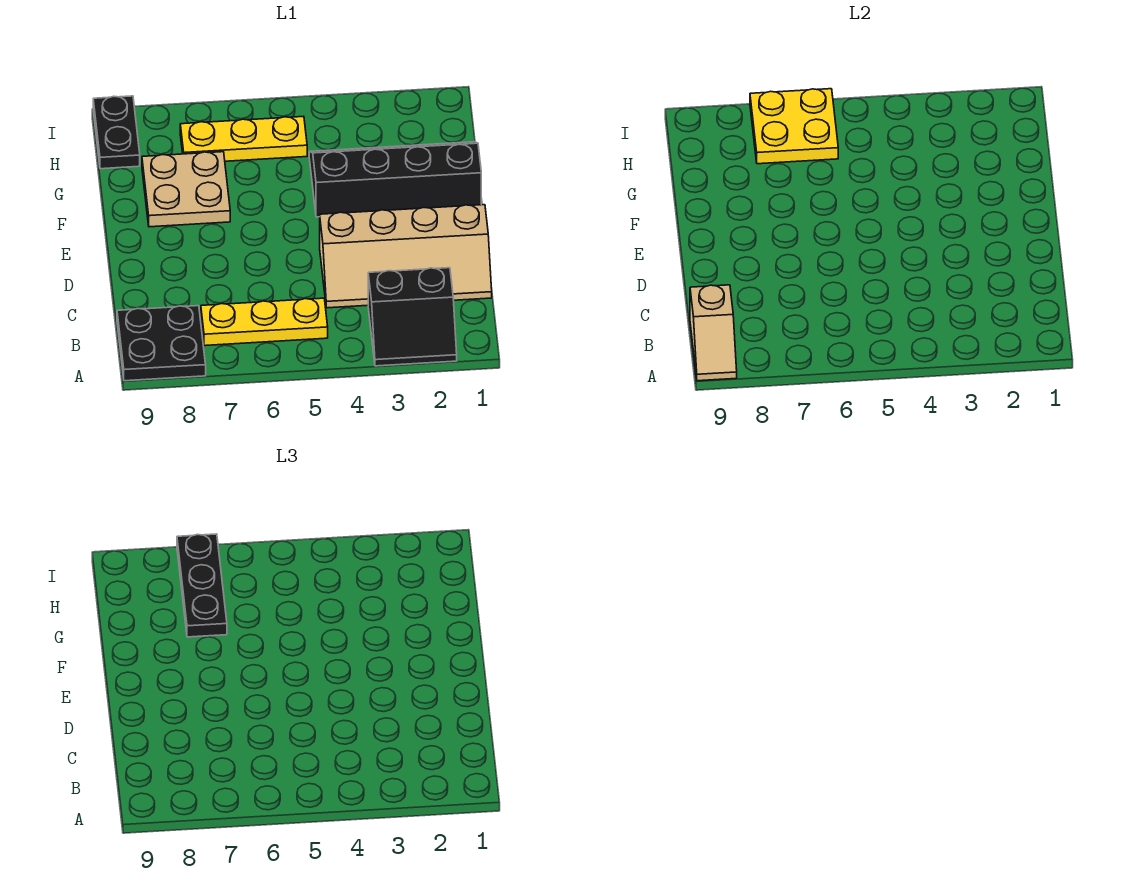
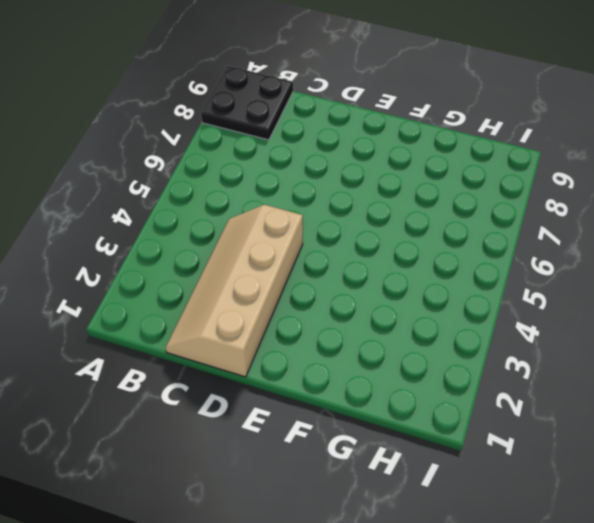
none -> black slope A2:B3 level 1 top B
none -> yellow plate B5:B7 level 1

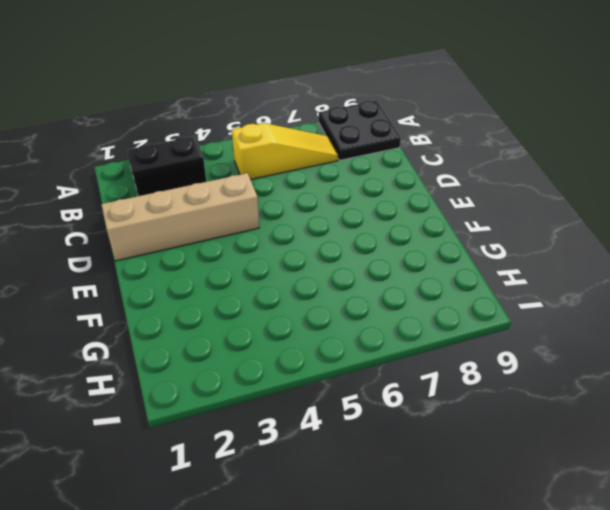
yellow slope B5:B7 level 1 top 5 -> yellow plate B5:B7 level 1
none -> black slope F1:G4 level 1 top F
none -> tan plate F7:G8 level 1

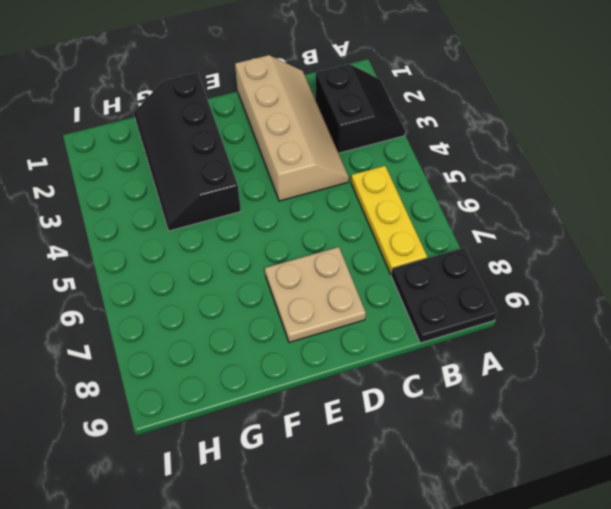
tan plate D7:E8 level 1 -> tan plate F7:G8 level 1
none -> yellow plate H5:H7 level 1
none -> black plate H9:I9 level 1

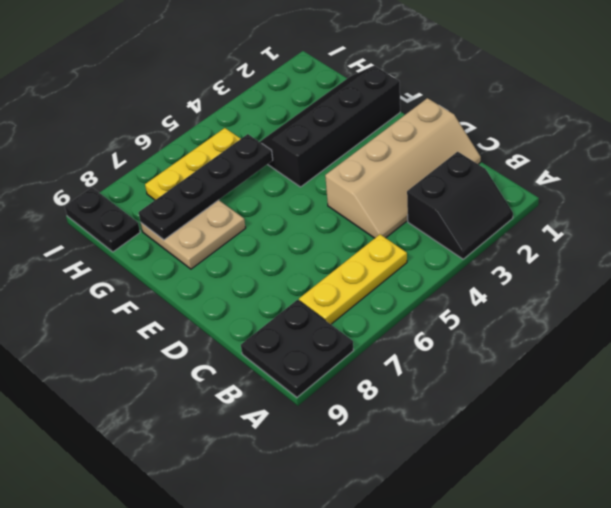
black plate G5:G8 level 2 -> none
none -> tan slope A9:B9 level 2 top B
none -> yellow plate H6:I7 level 2

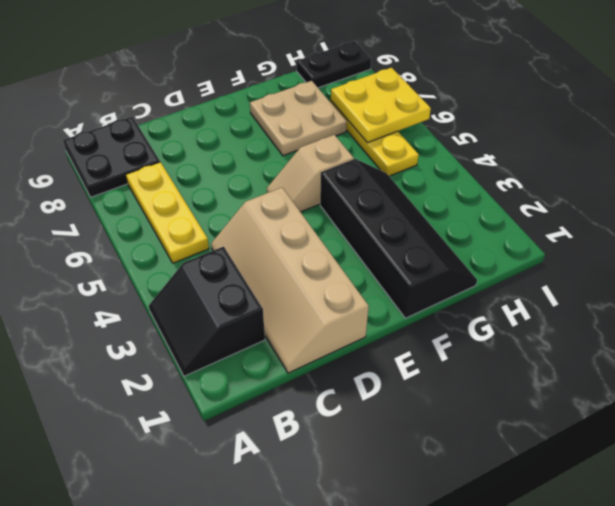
tan slope E5:F5 level 1 top F -> tan slope A9:B9 level 2 top B
none -> black plate G7:I7 level 3

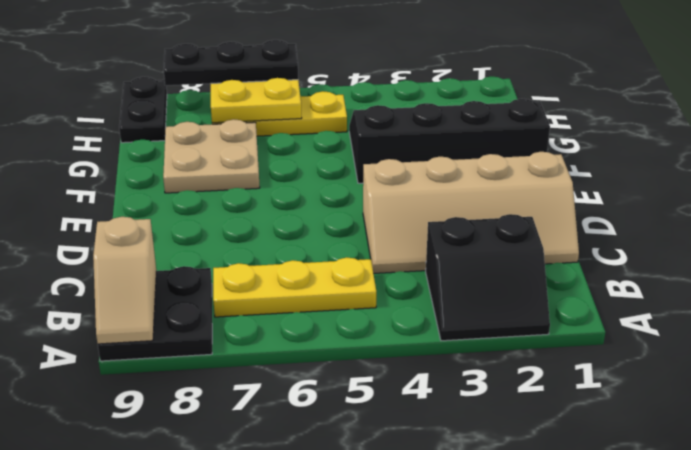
black plate I6:I8 level 3 -> black plate G7:I7 level 3

